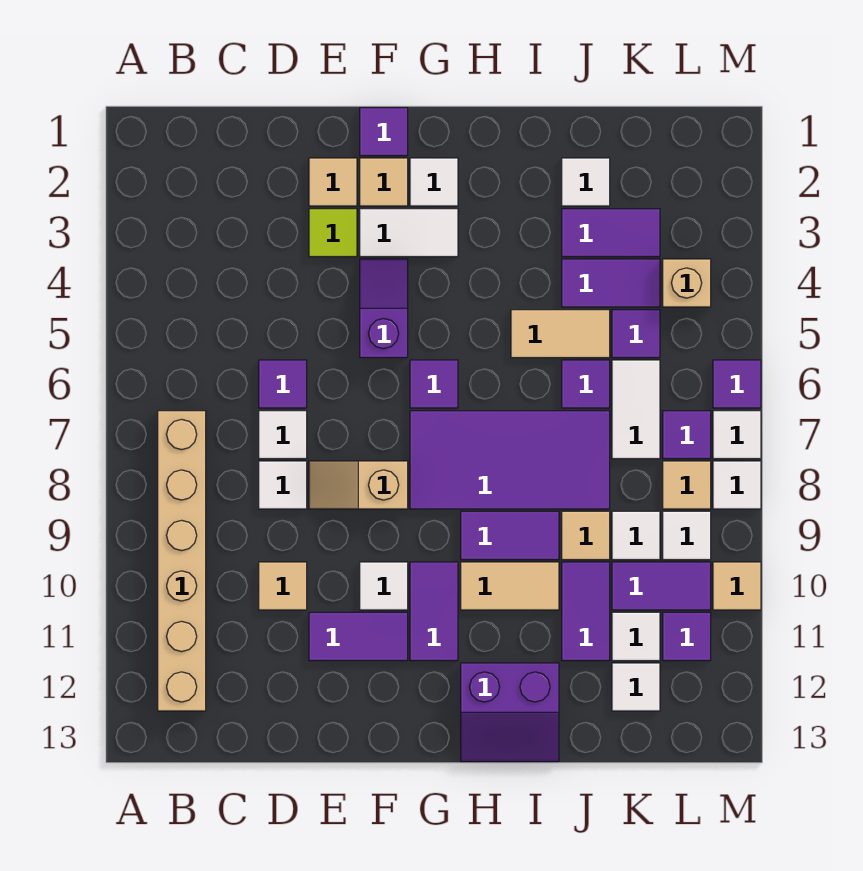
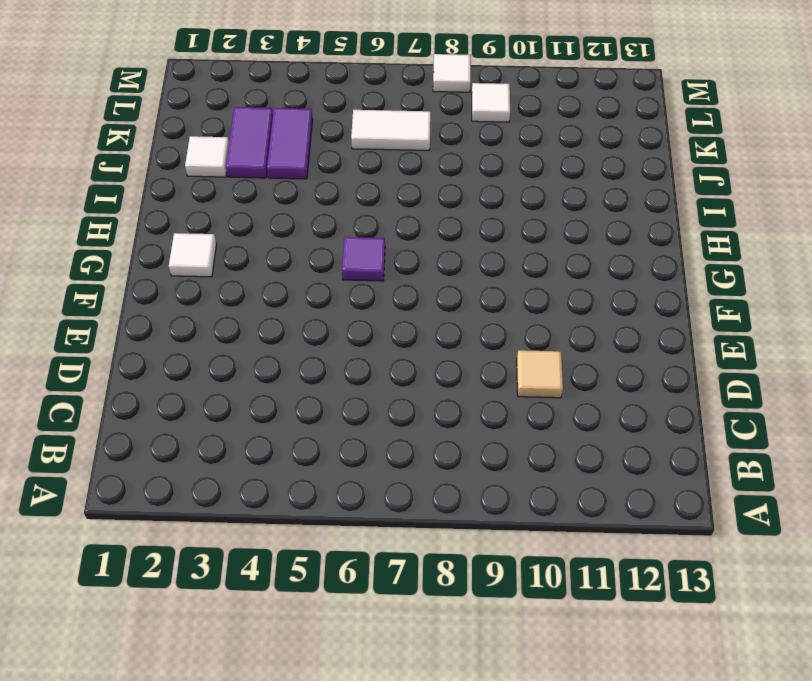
none -> tan brick B7:B12 level 1
none -> purple tile D6 level 1
none -> white tile D7 level 1
none -> white tile D8 level 1

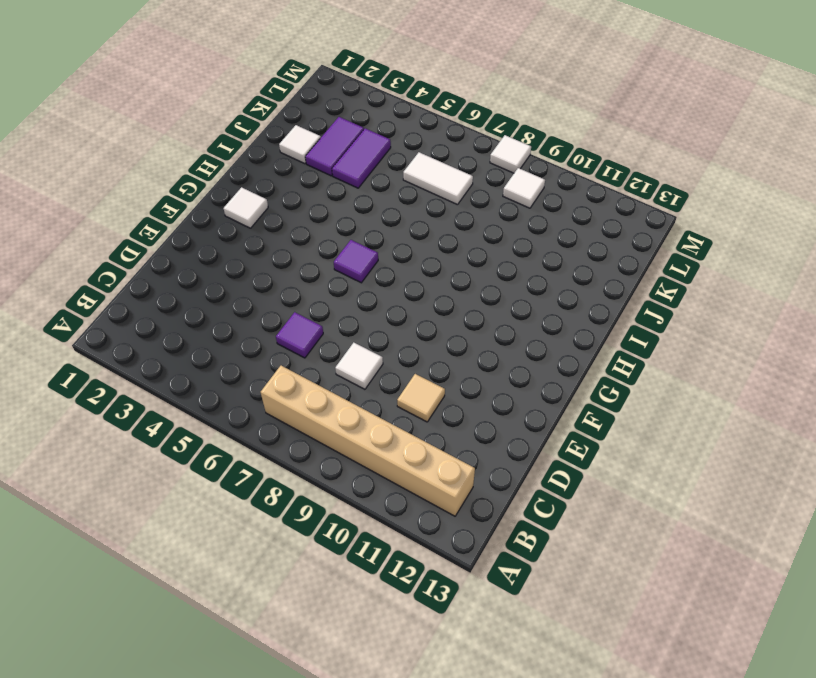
none -> white tile D7 level 1
none -> tan tile E2 level 1
none -> lime tile E3 level 1
none -> tan slope E8:F8 level 1 top F

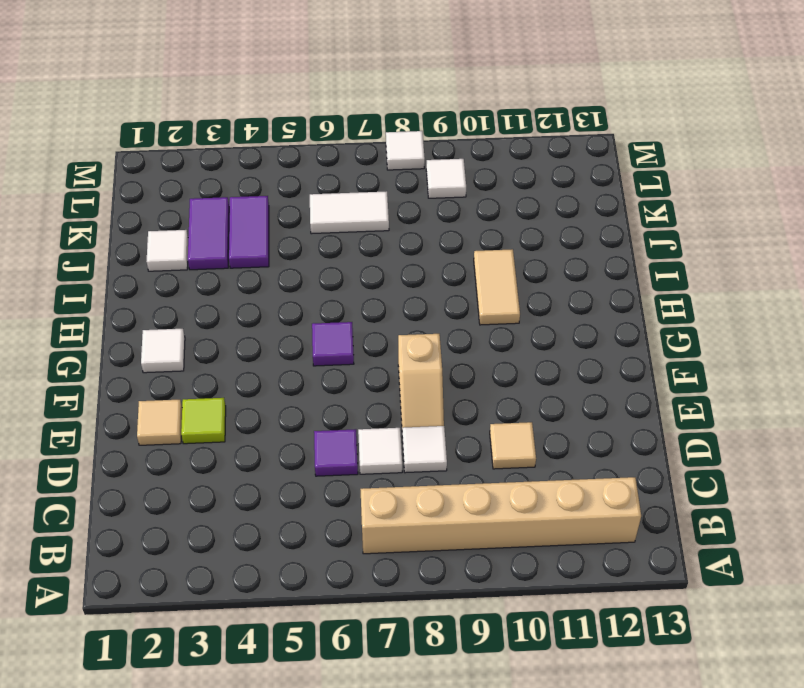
none -> purple tile E11:F11 level 1
none -> purple tile F1 level 1
none -> tan tile F2 level 1
none -> white tile F3:G3 level 1

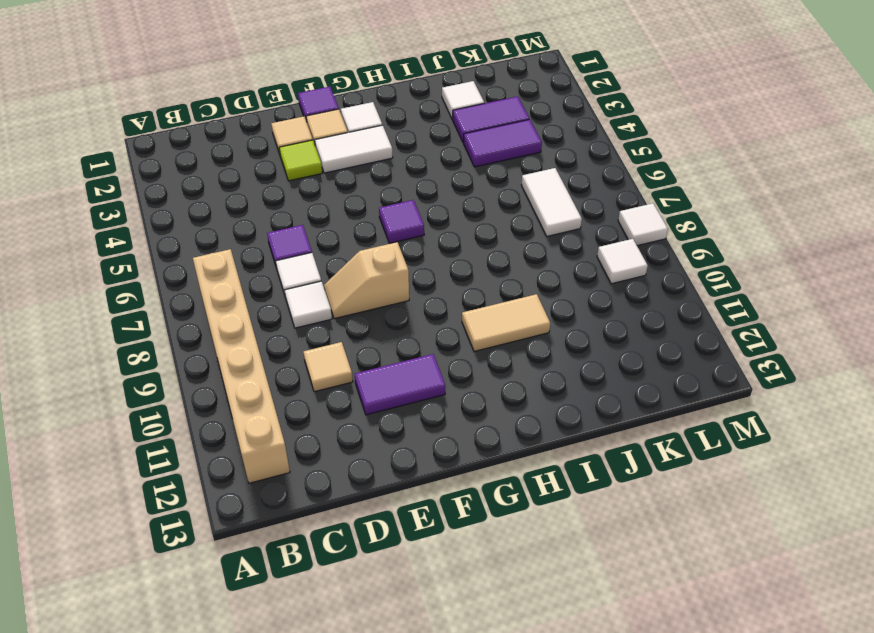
none -> purple slope F4:F5 level 1 top 5
none -> white tile F10 level 1
none -> purple tile G7:J8 level 1
none -> purple tile G10:G11 level 1

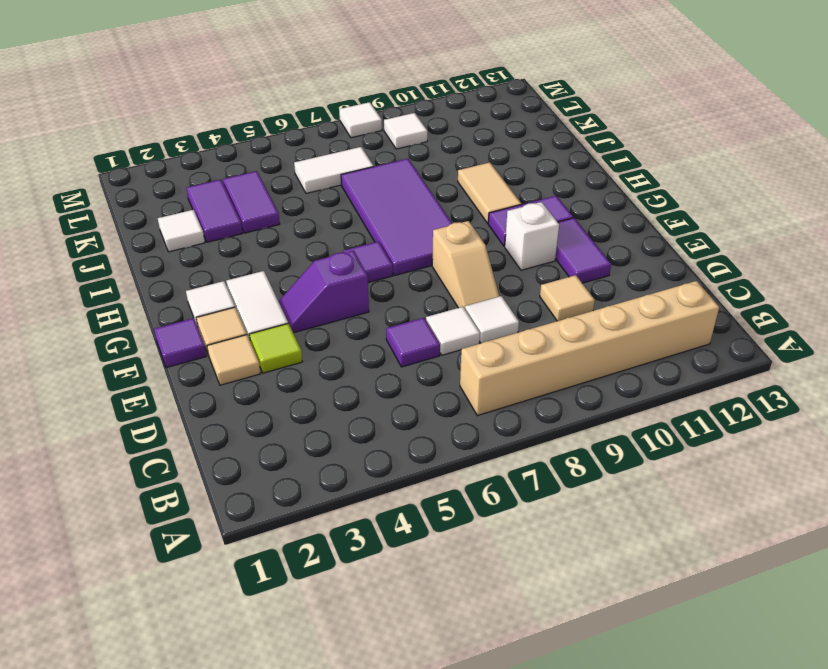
white brick F10 level 1 -> white tile F10 level 1
none -> purple tile H9:I9 level 1
none -> purple slope H12:I13 level 1 top 12
none -> tan tile I5:J5 level 1
none -> purple tile J6 level 1

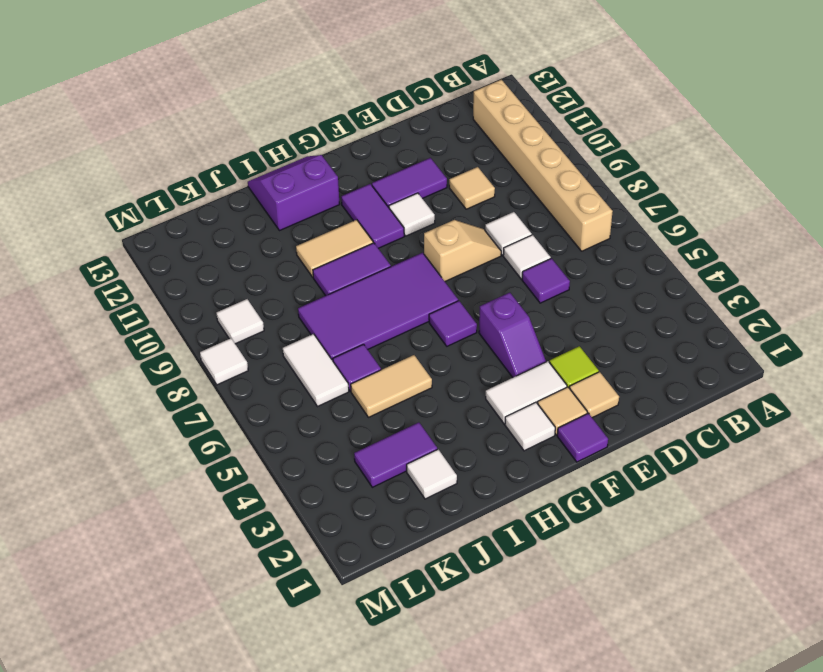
none -> purple tile J4:K4 level 1
none -> tan tile J9 level 1
none -> purple tile J10:J11 level 1
none -> purple tile K5 level 1

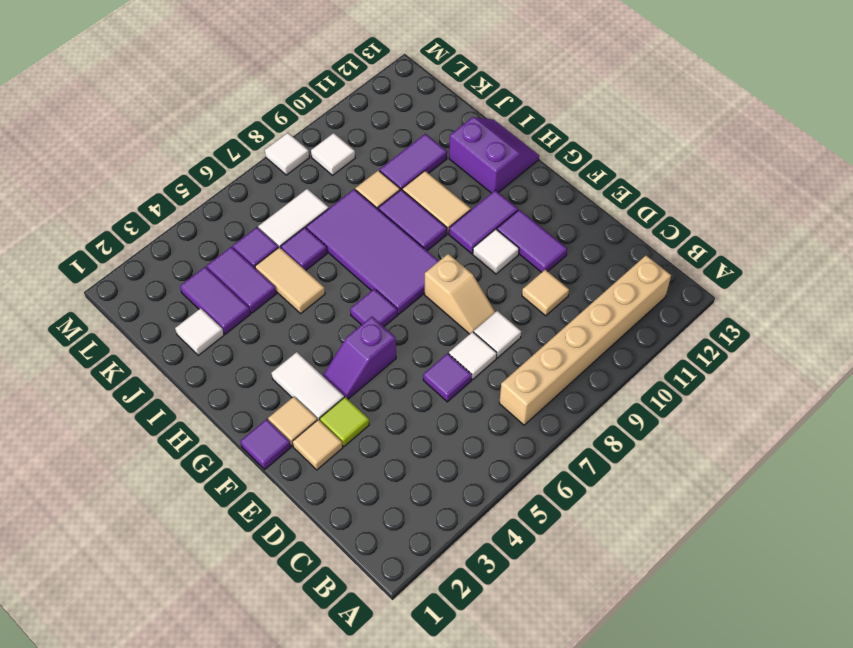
none -> white tile G2 level 1
none -> white tile K9 level 1
none -> purple tile K10:L10 level 1
none -> white tile K11 level 1

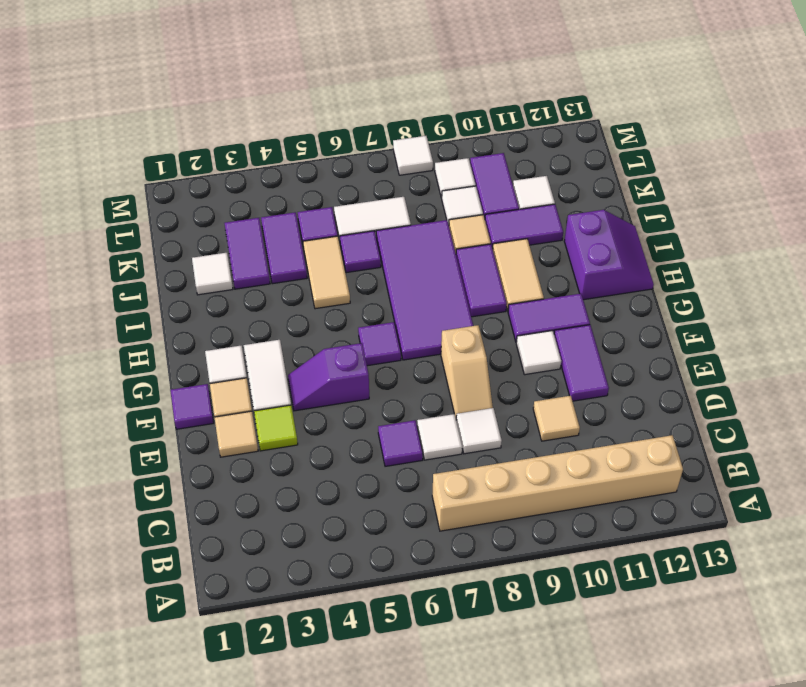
none -> white tile K12 level 1
none -> tan brick L4 level 1
none -> purple tile L7 level 1
none -> tan tile L8 level 1

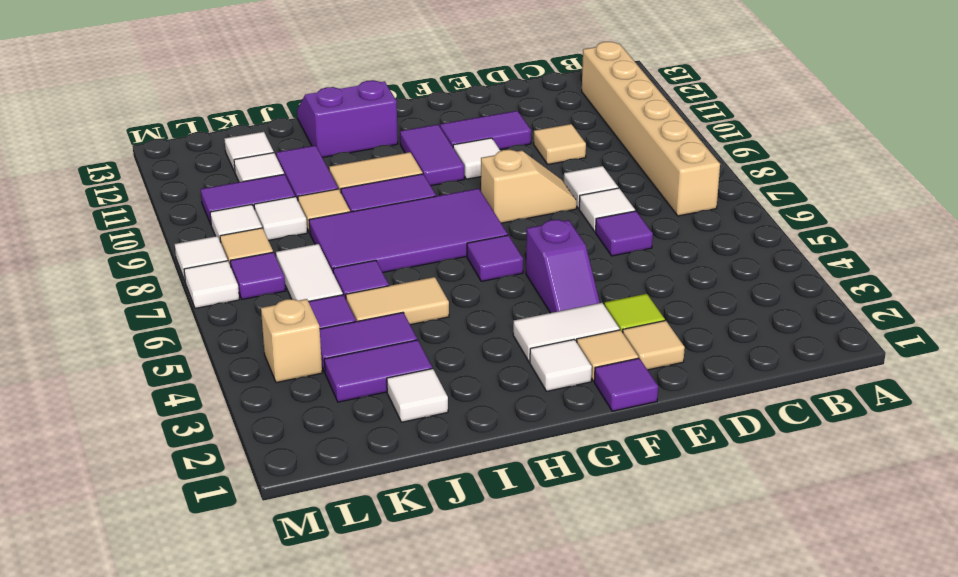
none -> purple tile L11 level 1
none -> purple tile M6 level 1
none -> tan tile M10 level 1

